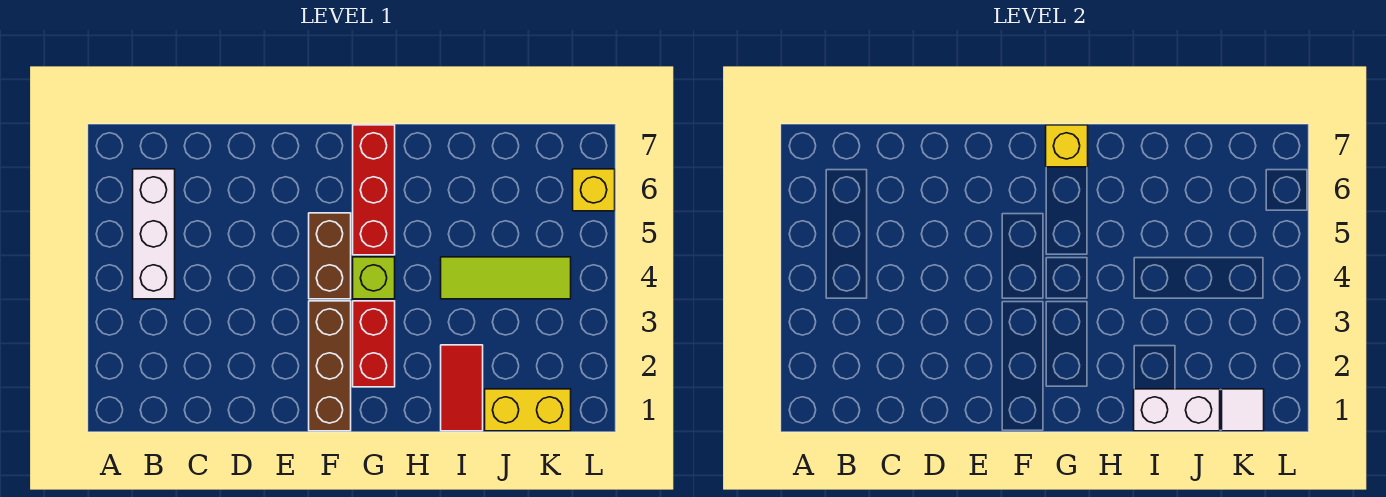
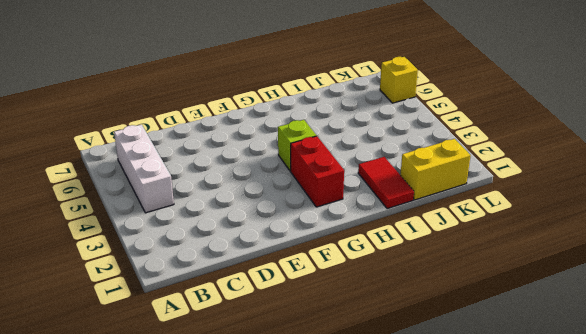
none -> brown brick F1:F3 level 1
none -> brown brick F4:F5 level 1
none -> red brick G5:G7 level 1

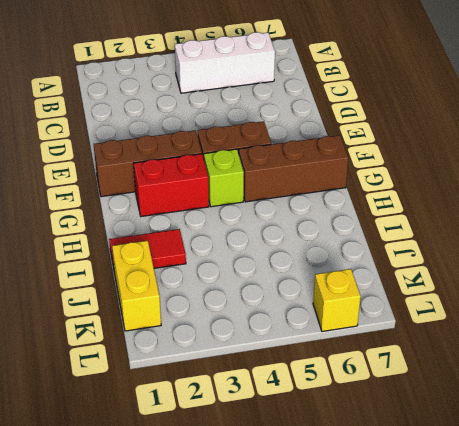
brown brick G5:G7 level 1 -> red brick G5:G7 level 1
none -> lime tile I4:K4 level 1
none -> yellow brick G7 level 2
none -> white brick I1:J1 level 2

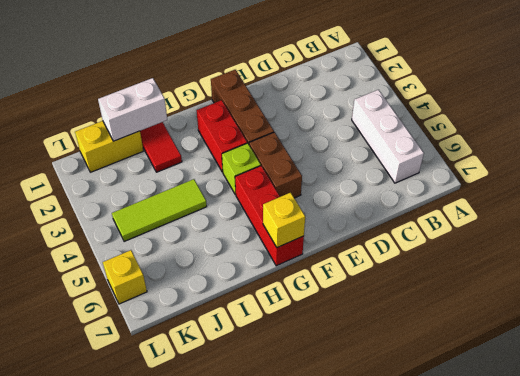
none -> white tile K1 level 2

